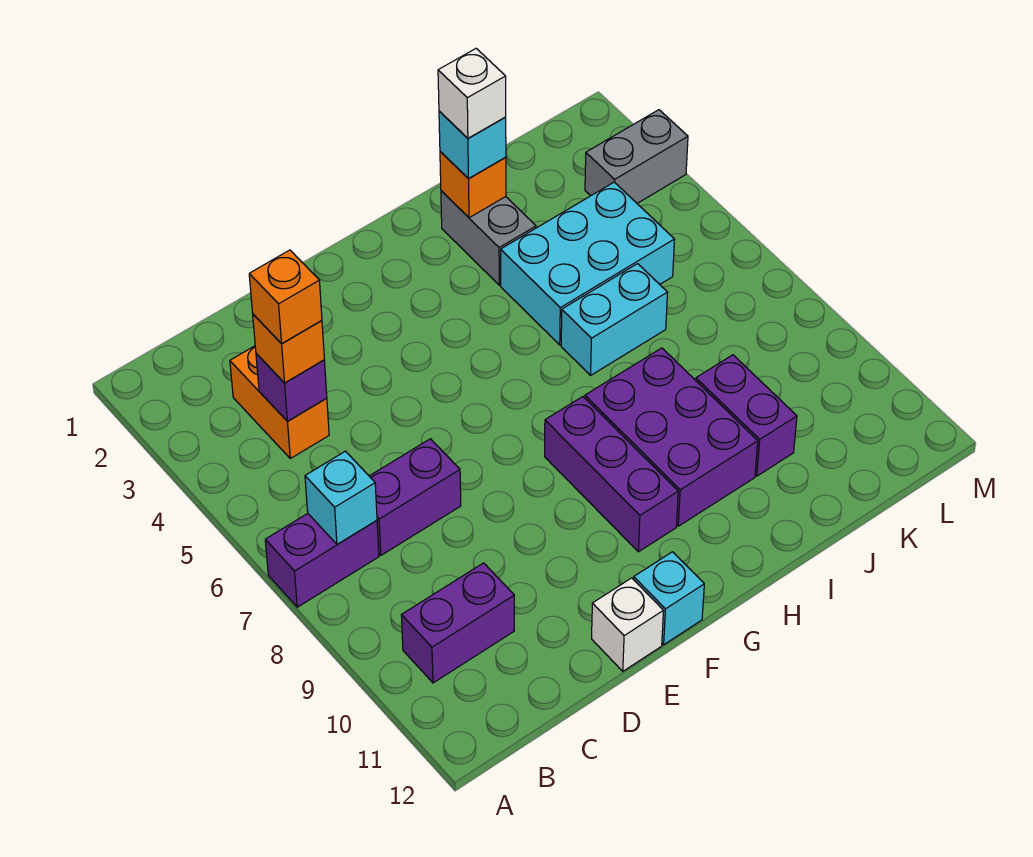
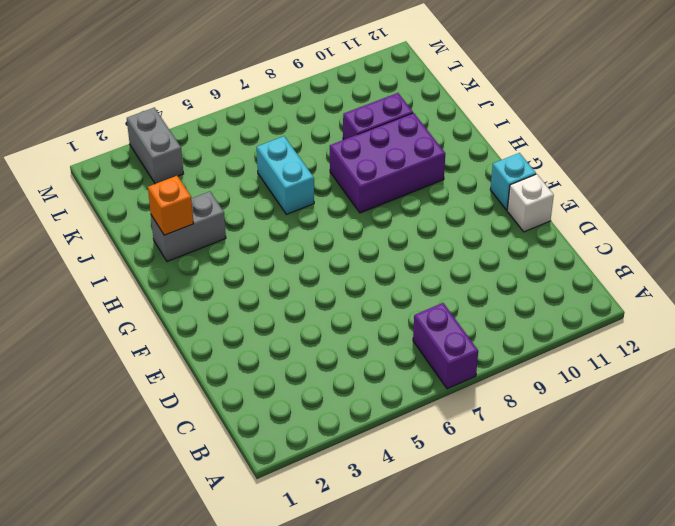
none -> purple brick B10:C10 level 1
none -> orange brick C3:C4 level 1
none -> purple brick C7:D7 level 1

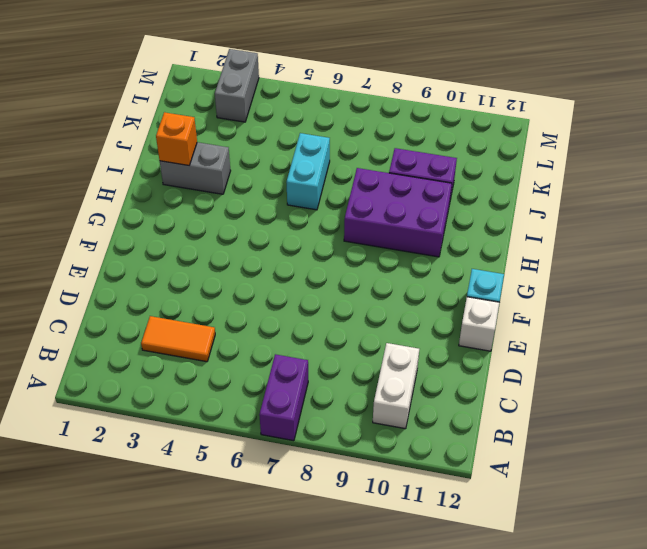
white brick B10:C10 level 1 -> purple brick B10:C10 level 1
orange tile C3:C4 level 1 -> orange brick C3:C4 level 1
none -> purple brick C7:D7 level 1
none -> purple brick G8:G10 level 1
none -> cyan brick I4:K5 level 1

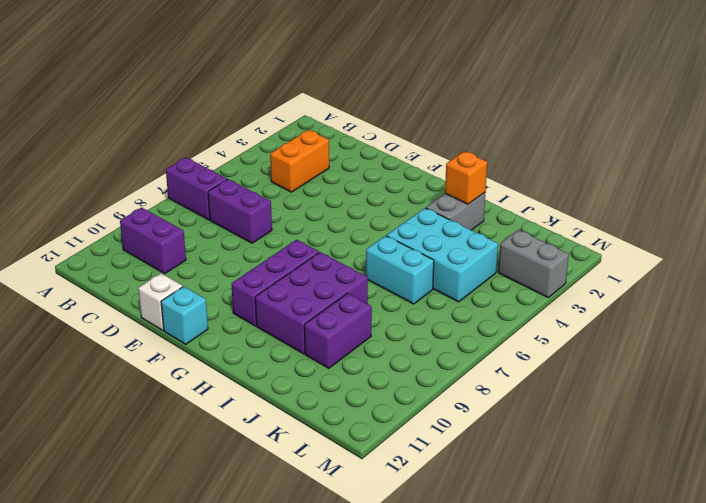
none -> cyan brick B7 level 2
none -> purple brick C4 level 2
none -> orange brick C4 level 3

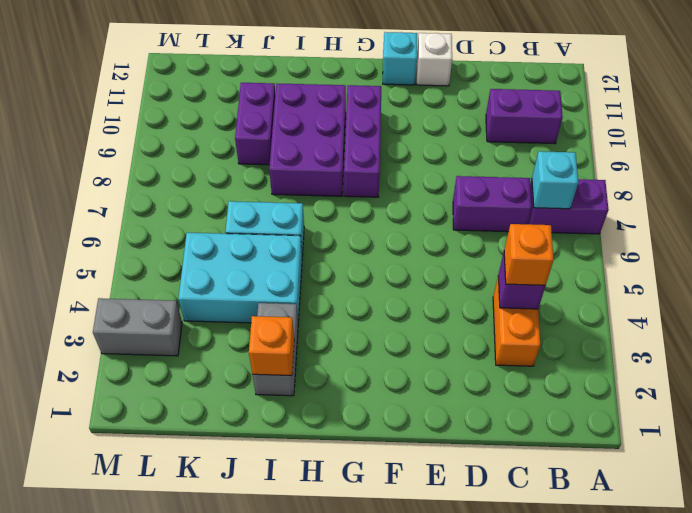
none -> cyan brick I2 level 3
none -> orange brick C4 level 4
none -> white brick I2 level 4

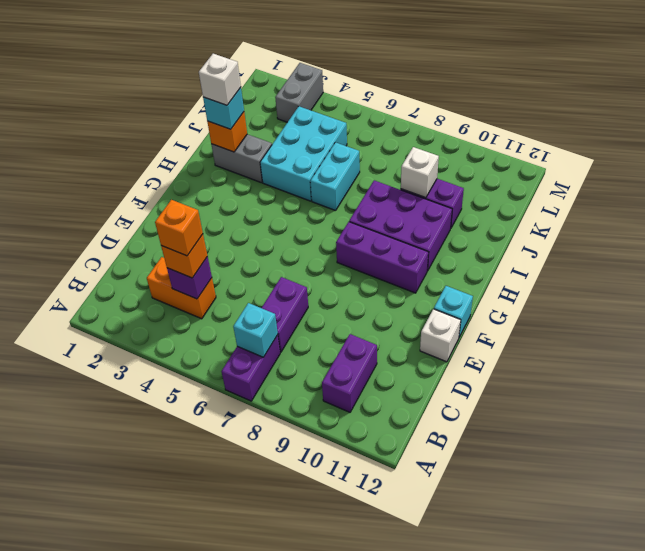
white brick J9 level 2 -> none

